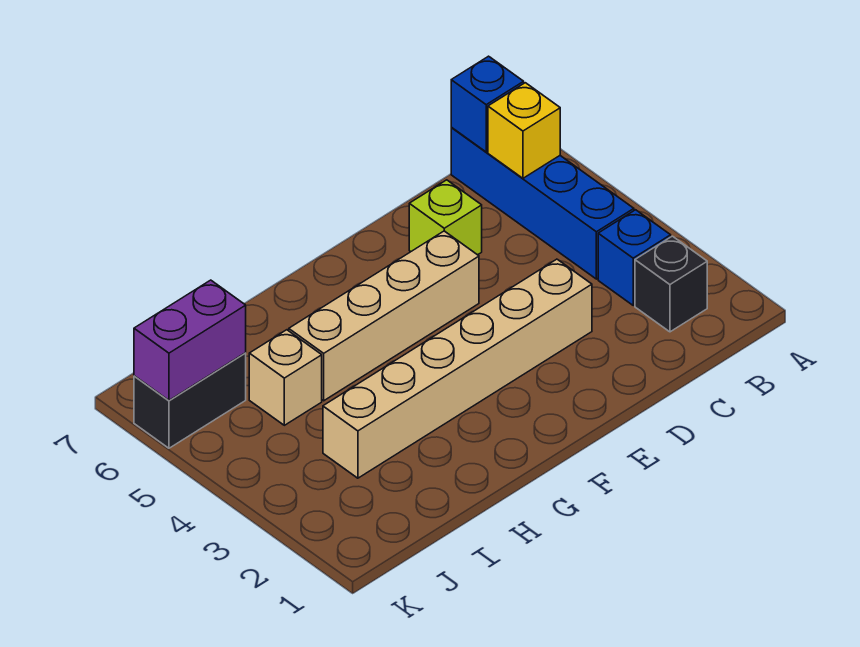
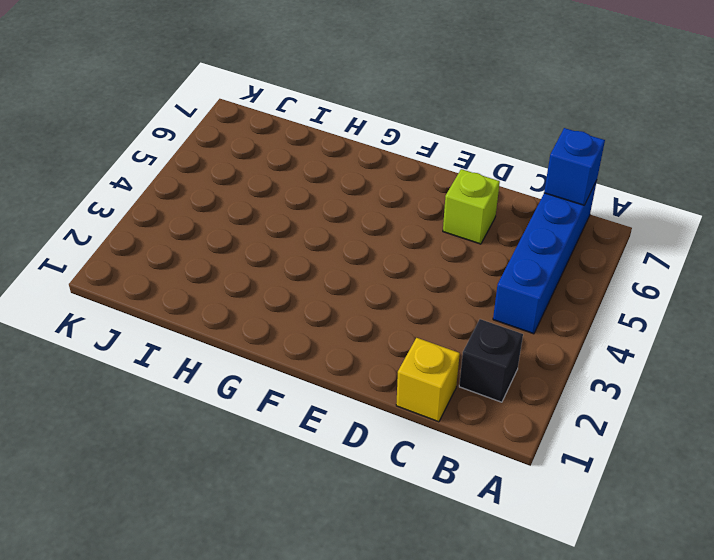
yellow brick C1 level 1 -> yellow brick B6 level 2
none -> blue brick B3 level 1
none -> tan brick D3:I3 level 1

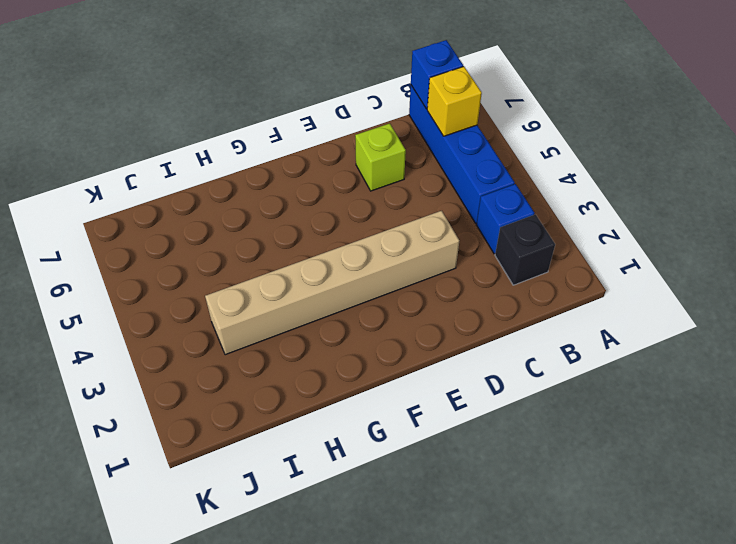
none -> tan brick E5:H5 level 1
none -> tan brick I5 level 1

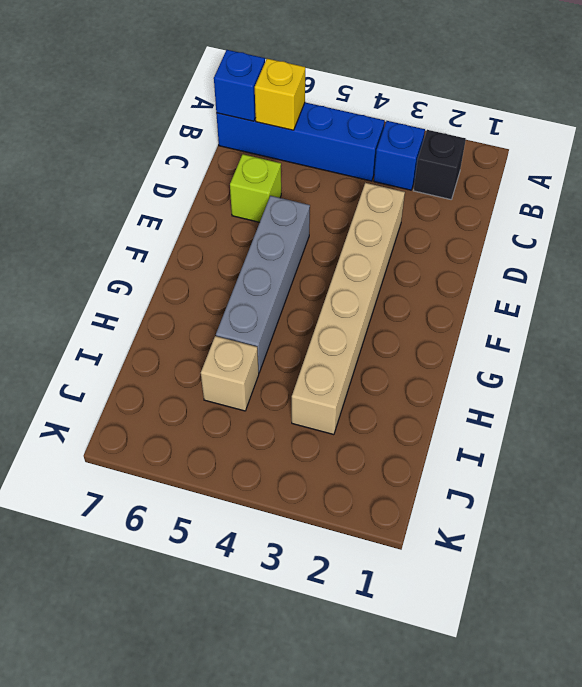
grey brick E5:H5 level 1 -> tan brick E5:H5 level 1
none -> black brick J6:K6 level 1
none -> purple brick J6:K6 level 2

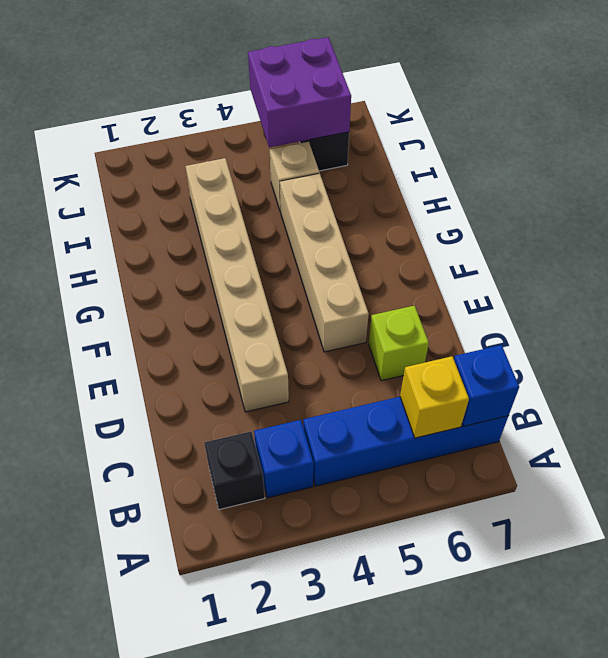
purple brick J5:K6 level 2 -> purple brick J6:K6 level 2

